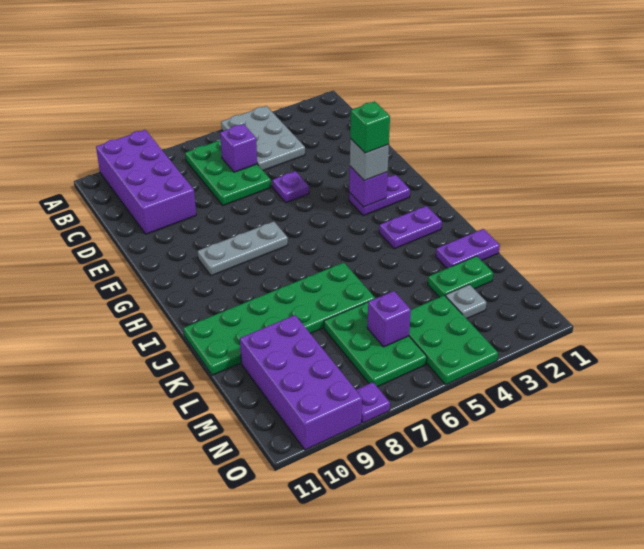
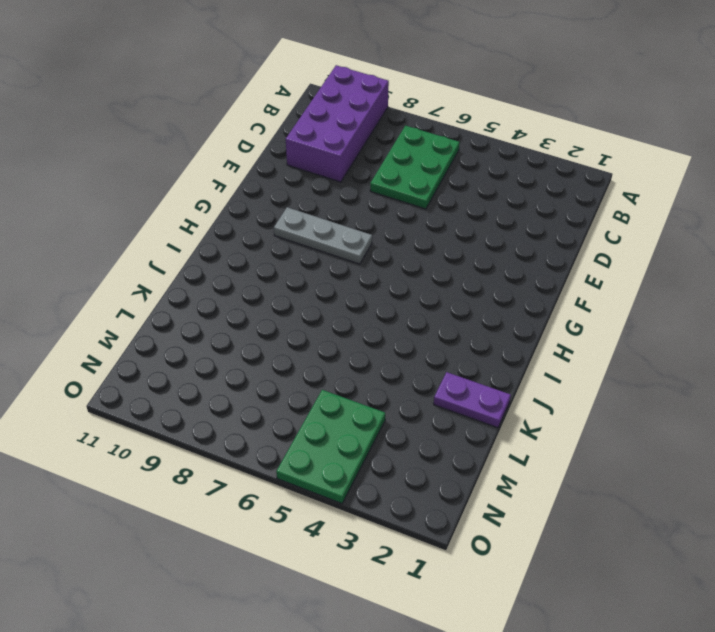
none -> grey plate A4:C5 level 1
none -> purple plate E5 level 1
none -> purple plate G2:G3 level 1

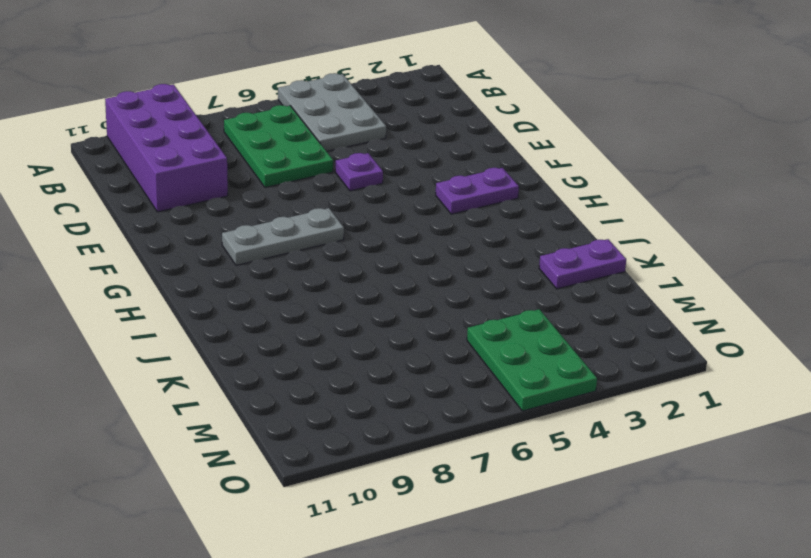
none -> purple plate I2:I3 level 1
none -> green plate J6:K11 level 1
none -> green plate L2:L3 level 1

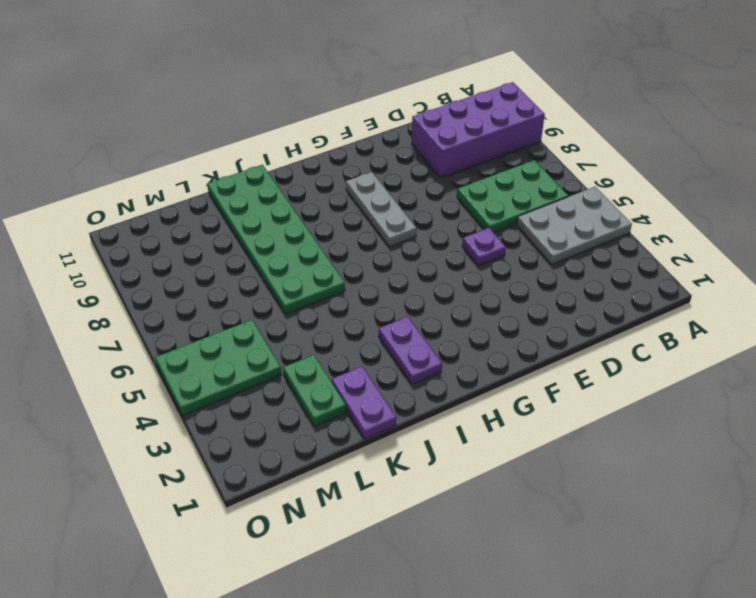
none -> purple plate G2:G3 level 1
none -> green plate L6:N7 level 1
none -> purple brick L9:O10 level 1

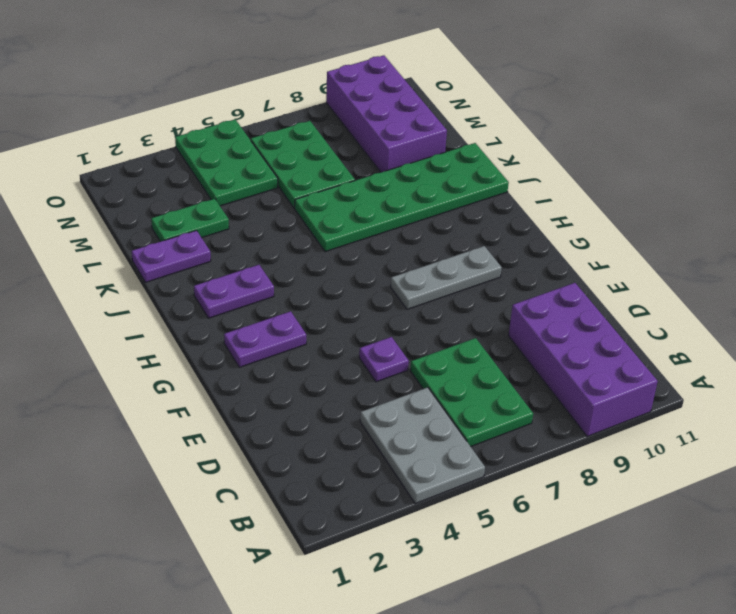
none -> grey plate M3 level 1
none -> purple plate O8 level 1
none -> purple brick C6 level 2

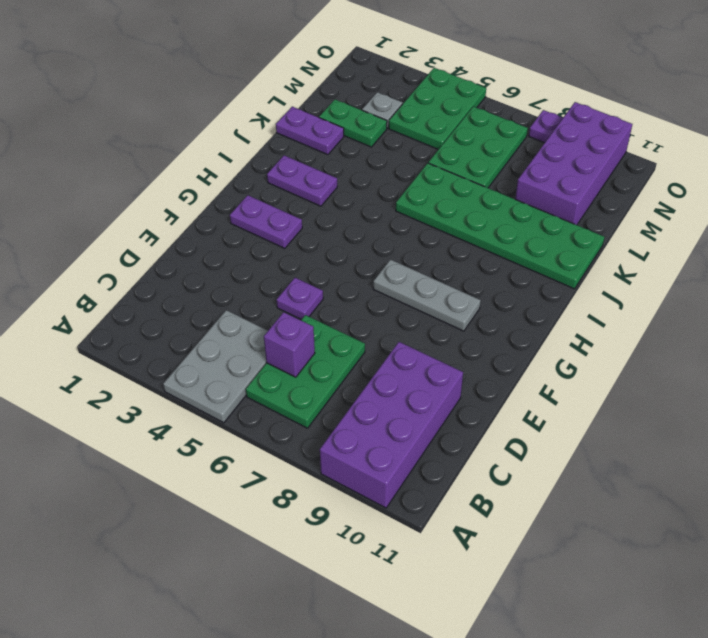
none -> purple brick G3 level 2
none -> purple brick M6 level 2
none -> grey brick G3 level 3

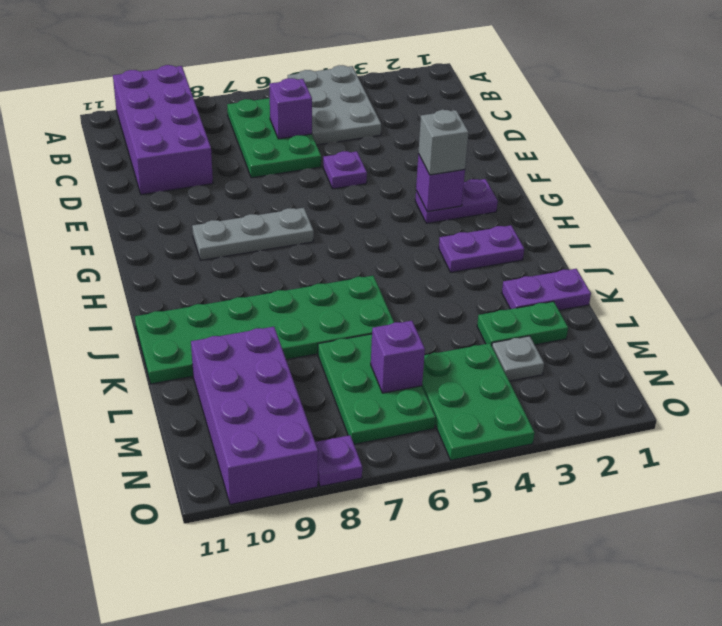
none -> green brick G3 level 4

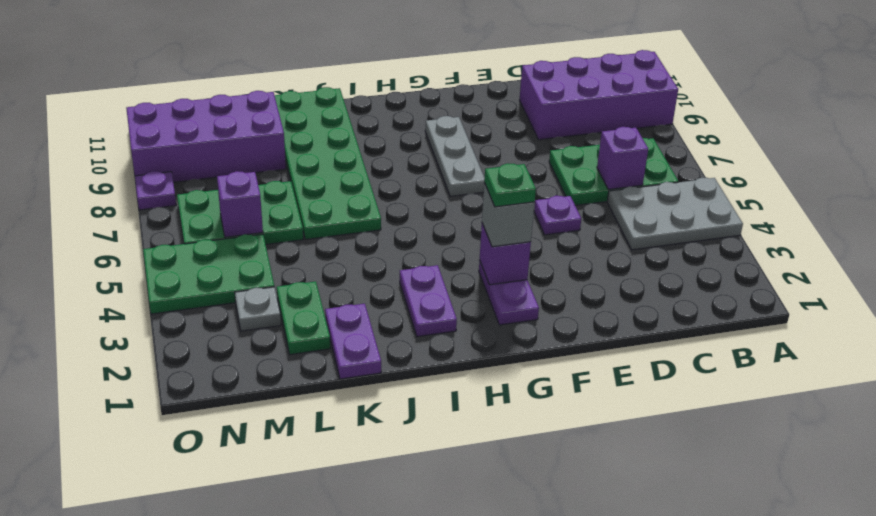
green plate G3 level 4 -> green brick G3 level 4

